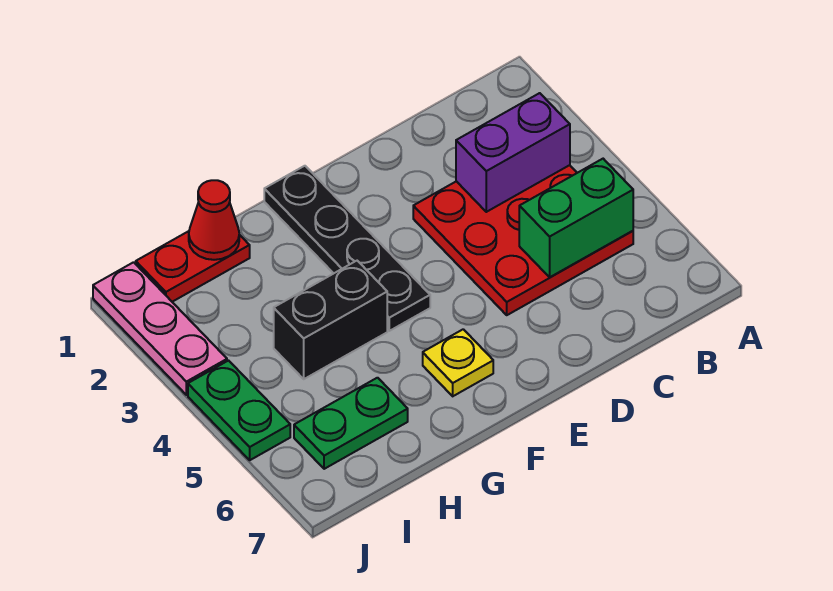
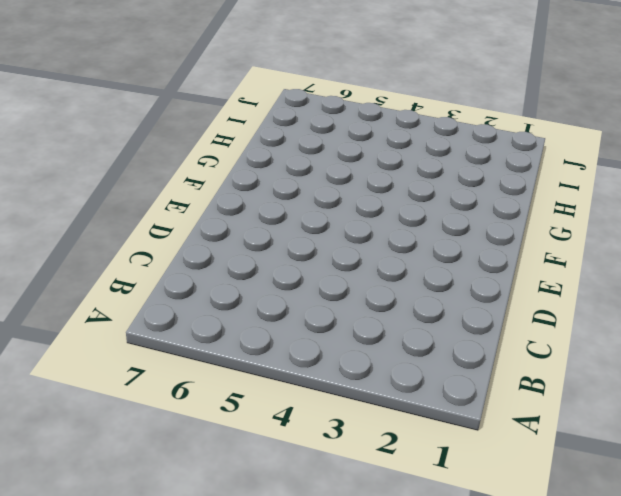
none -> red plate B3:D5 level 1
none -> black plate F1:F4 level 1

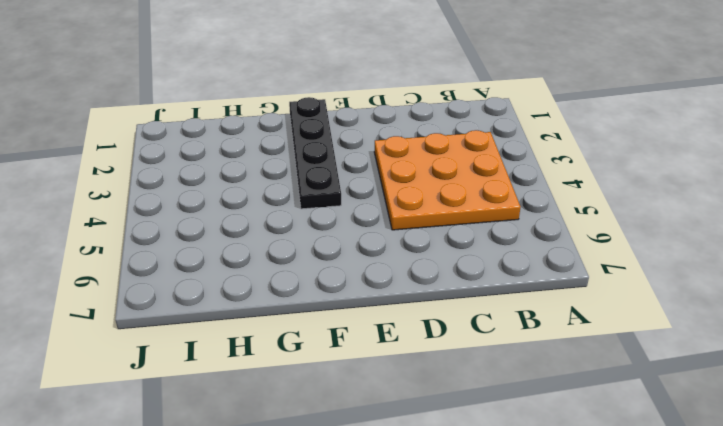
orange plate B3:D5 level 1 -> red plate B3:D5 level 1
none -> yellow plate F6 level 1
none -> black brick G4:H4 level 1

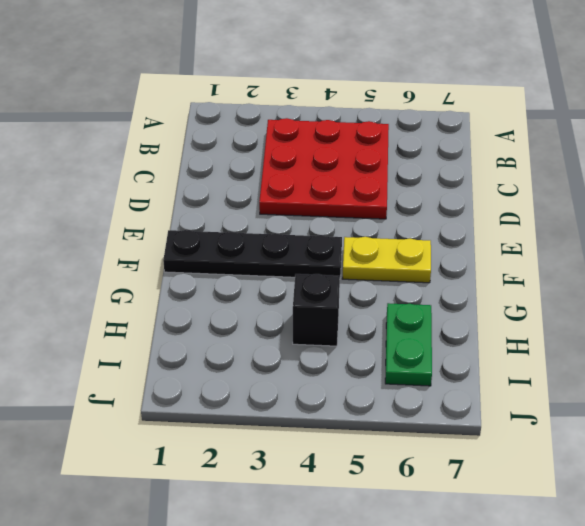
yellow plate F5:F6 level 1 -> yellow plate F6 level 1
black brick H4 level 1 -> black brick G4:H4 level 1
none -> red plate H1:I1 level 1
none -> pink plate J1:J3 level 1

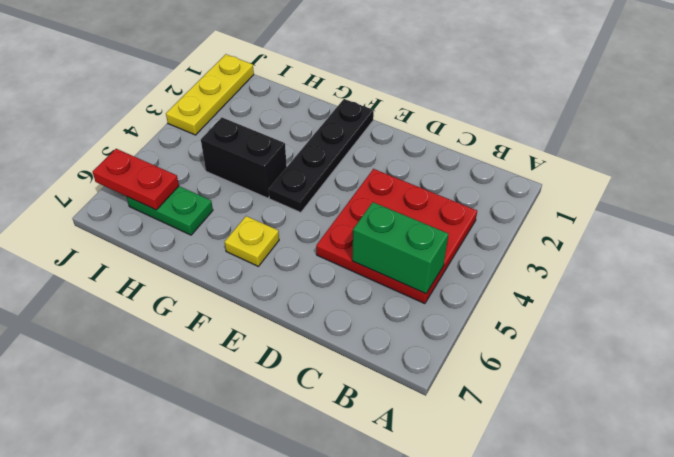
red plate I6:J6 level 2 -> red plate H1:I1 level 1
yellow plate J1:J3 level 1 -> pink plate J1:J3 level 1
none -> green plate J4:J5 level 1
none -> purple brick B3:C3 level 2

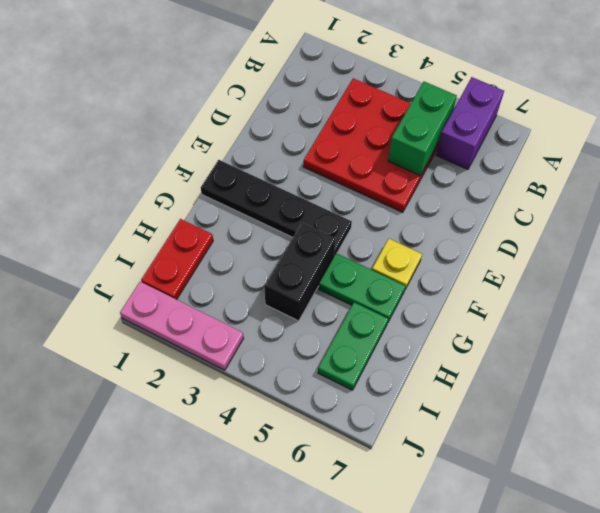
purple brick A6:B6 level 1 -> purple brick B3:C3 level 2
green plate G5:G6 level 1 -> green plate J4:J5 level 1
none -> red cone H1 level 2

